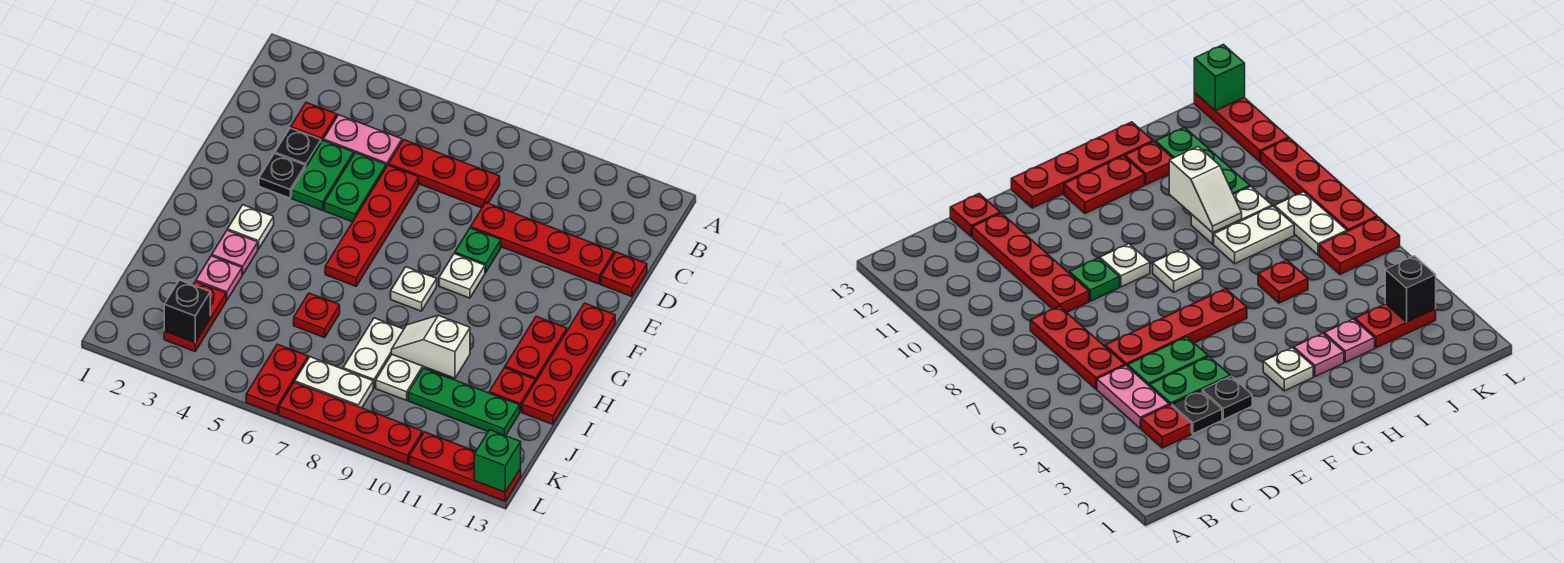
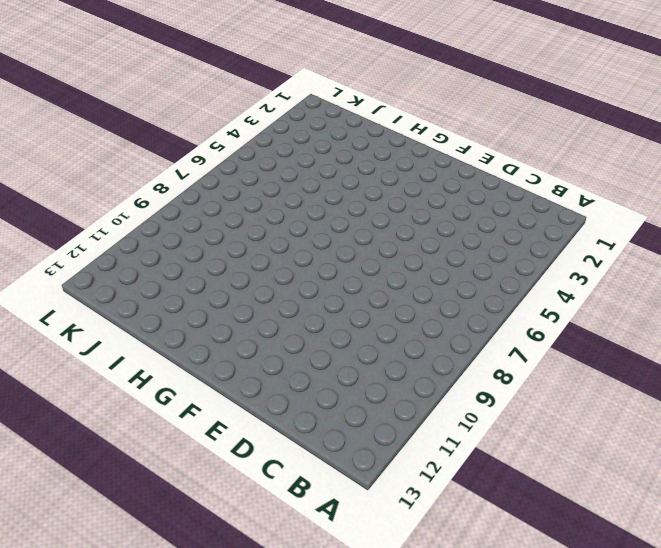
none -> red plate C3 level 1
none -> pink plate C4:C5 level 1
none -> red plate C6:C8 level 1
none -> black plate D3 level 1

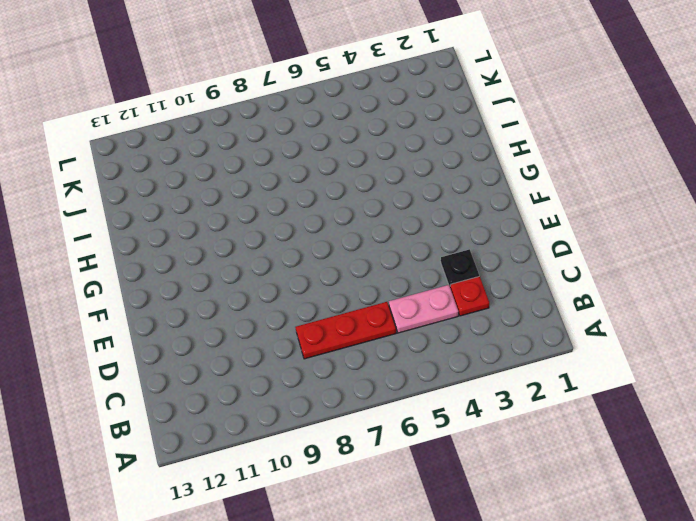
none -> green plate D4:E4 level 1
none -> green plate D5:E5 level 1
none -> red plate D6:G6 level 1
none -> red plate D9:D12 level 1

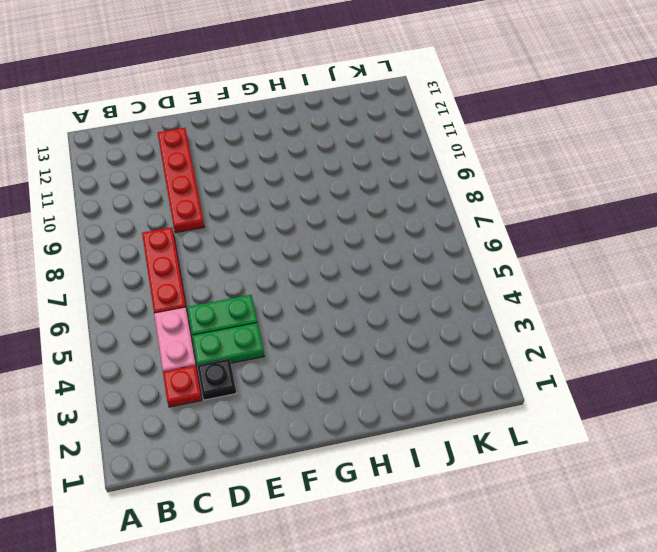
none -> red plate D6:G6 level 1
none -> red plate D13 level 1
none -> black plate E3 level 1
none -> green plate E9 level 1

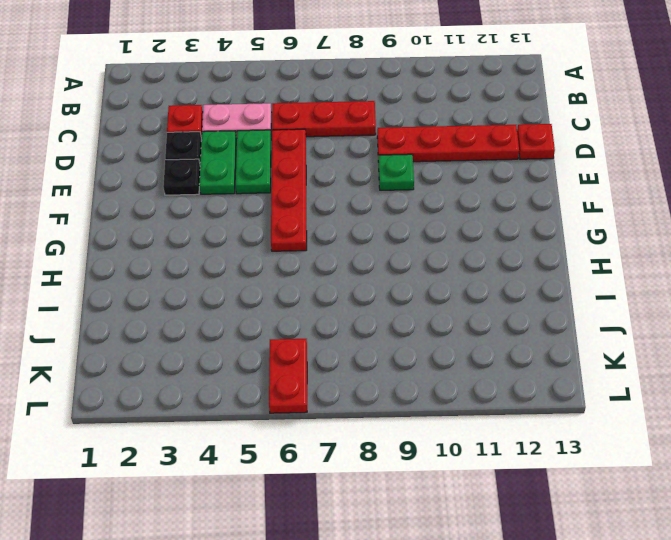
none -> white plate F9 level 1
none -> red plate F13:I13 level 1
none -> white plate G3 level 1
none -> white plate G8 level 1

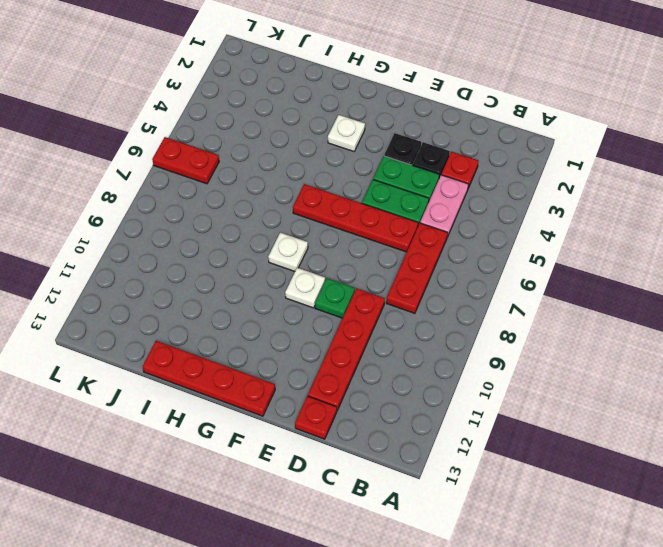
none -> red plate G12:H12 level 1
none -> pink plate H3 level 1
none -> pink plate I3 level 1
none -> red plate I6 level 1

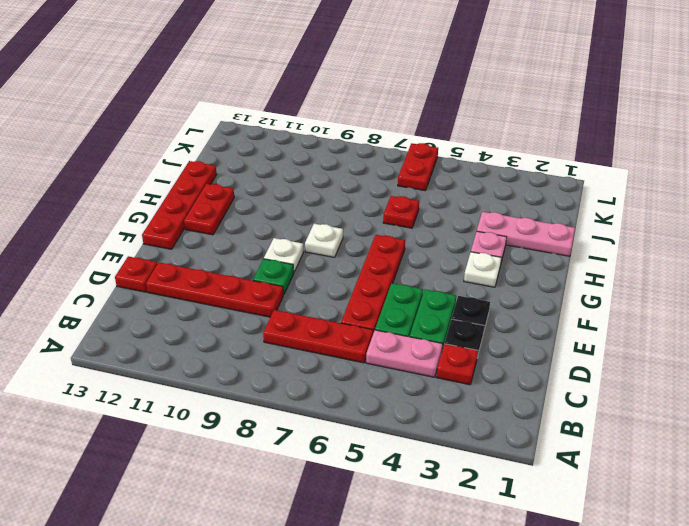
pink plate I1:I3 level 1 -> pink plate I3 level 1
none -> white plate I8:J8 level 1
none -> white plate I9:J9 level 1
none -> red plate I12 level 1
none -> red plate J3:K3 level 1

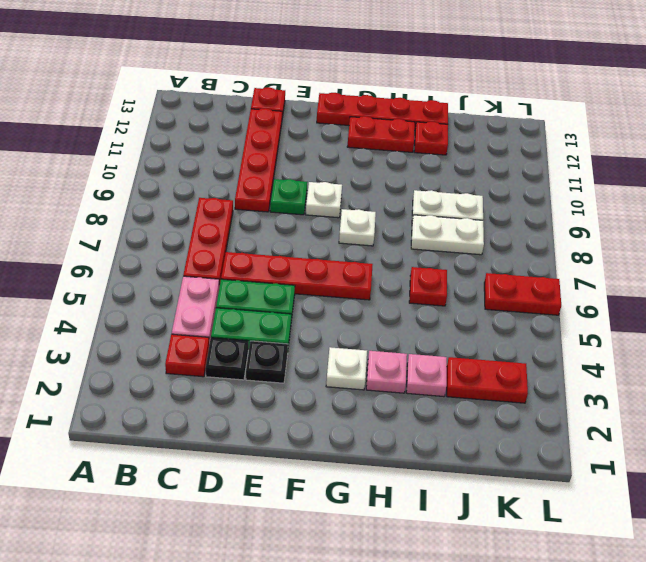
none -> green plate J10:J12 level 1
none -> white plate K7:K8 level 1
none -> red plate L7:L10 level 1
none -> red plate L11:L13 level 1

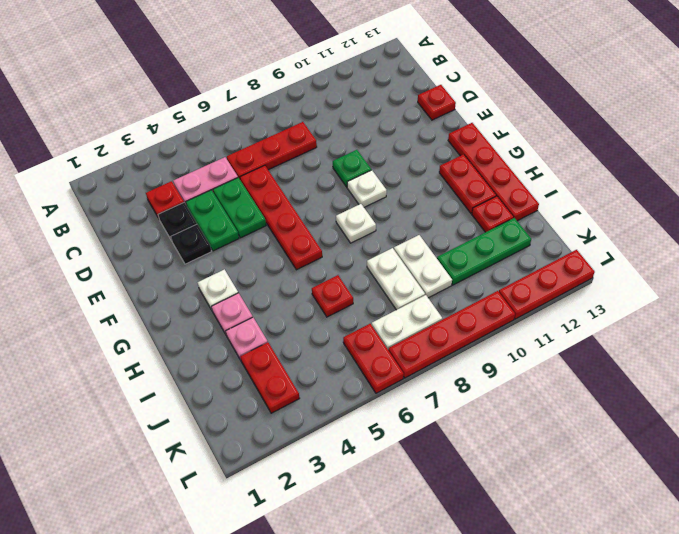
none -> red plate D9:D12 level 1
none -> white slope I9:I10 level 2 top 10
none -> black brick K3 level 2
none -> green brick L13 level 2

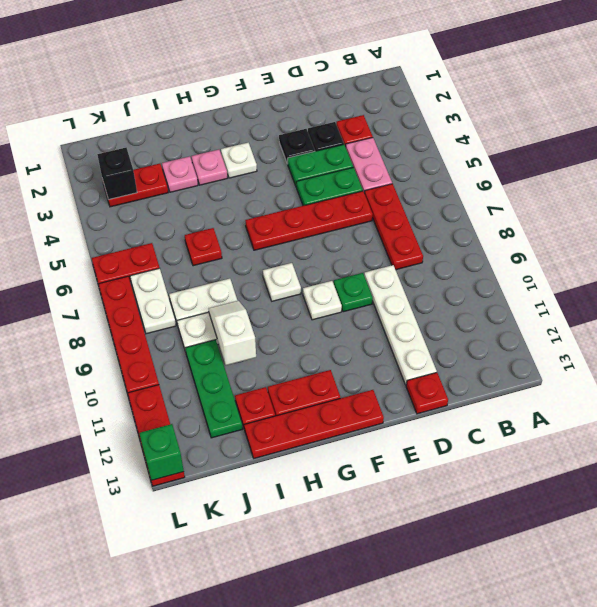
white plate D9:D12 level 1 -> red plate D9:D12 level 1

